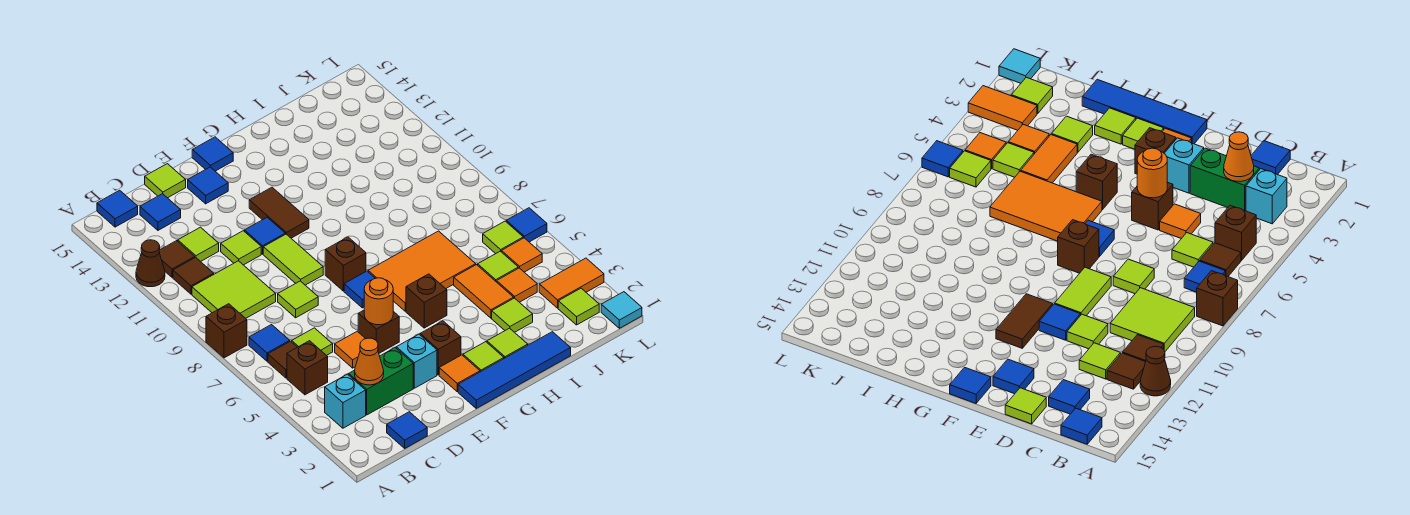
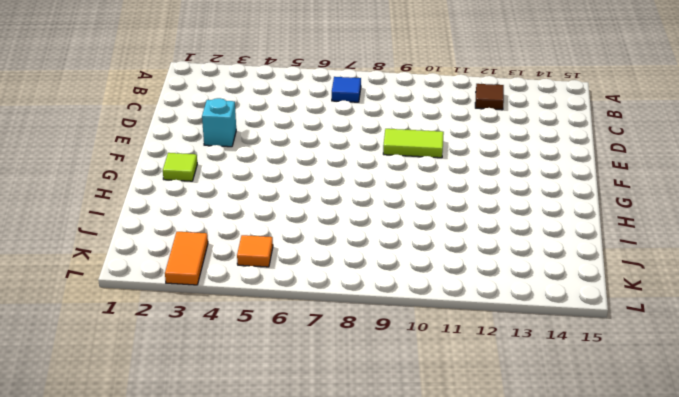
none -> brown brick A8 level 1
none -> brown cone A12 level 1
none -> cyan brick B3 level 1
none -> brown brick B5 level 1

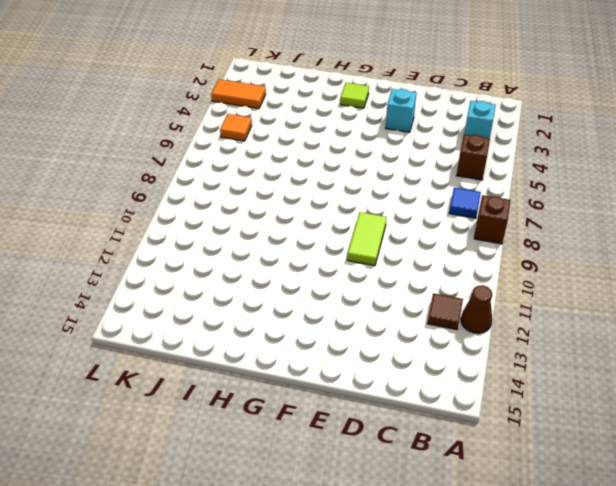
none -> brown tile B6 level 1
none -> lime tile B9:C10 level 1
none -> brown tile B11 level 1
none -> blue tile B15 level 1

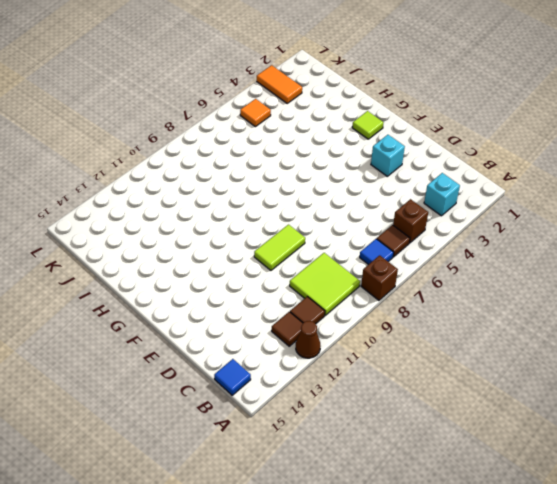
none -> blue tile C1 level 1
none -> green brick C3:D3 level 1
none -> lime tile C6 level 1
none -> lime tile C12 level 1

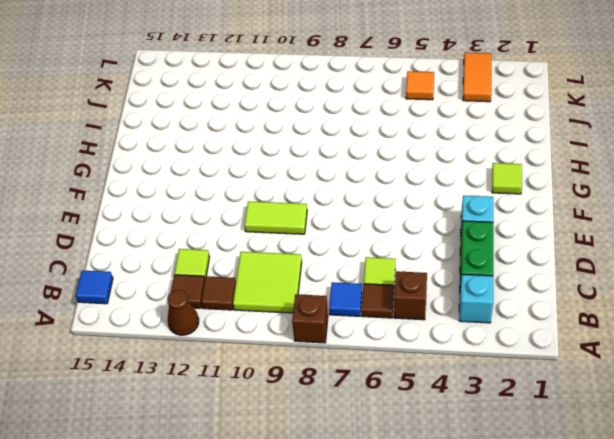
none -> blue tile C1 level 1
none -> blue tile C14 level 1
none -> orange tile D5 level 1
none -> lime tile D8 level 1

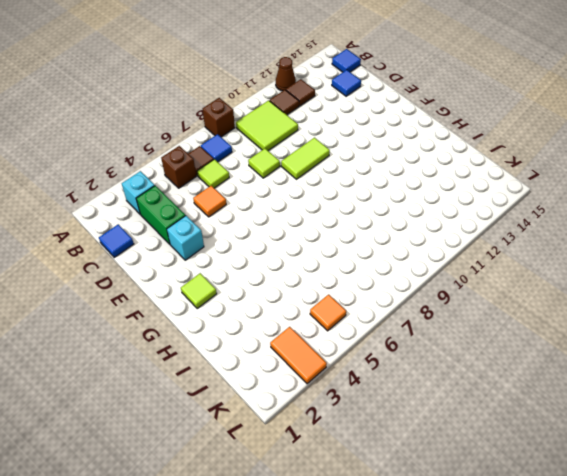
none -> lime tile C12 level 1
none -> lime tile D11 level 1
none -> lime tile D15 level 1
none -> brown brick E5 level 1

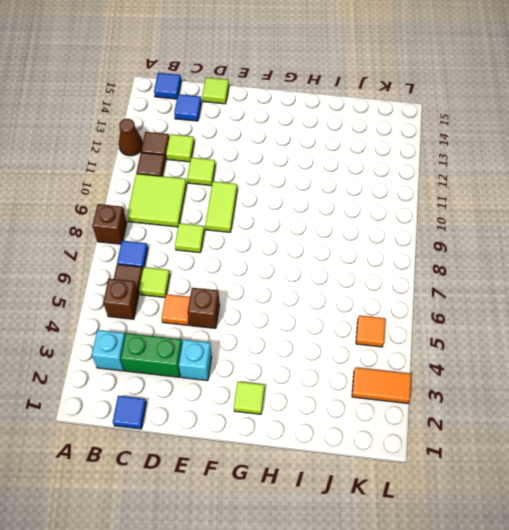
none -> blue tile E11 level 1
none -> blue tile E14 level 1
none -> blue tile F1:I1 level 1
none -> orange tile F2 level 1

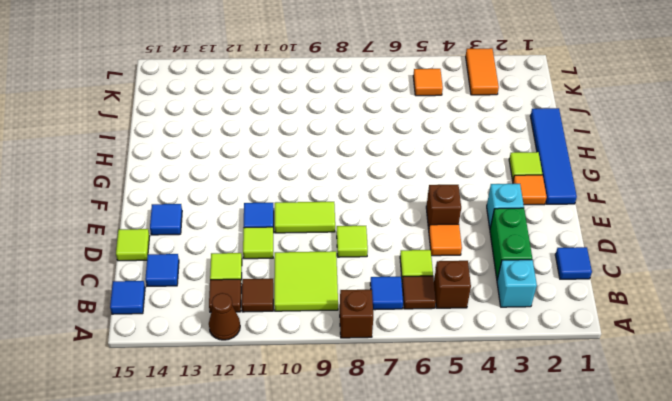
none -> brown brick F3 level 1
none -> blue tile F7 level 1
none -> brown brick F8 level 1
none -> brown tile F11:F12 level 1

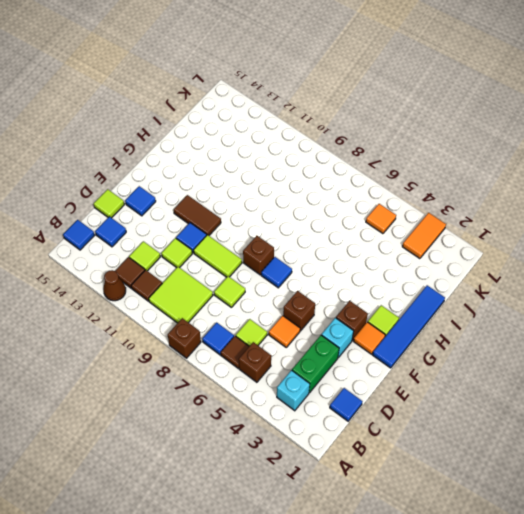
none -> blue tile F15 level 1
none -> brown brick G5 level 1
none -> orange tile G6:I7 level 1
none -> lime tile H2 level 1

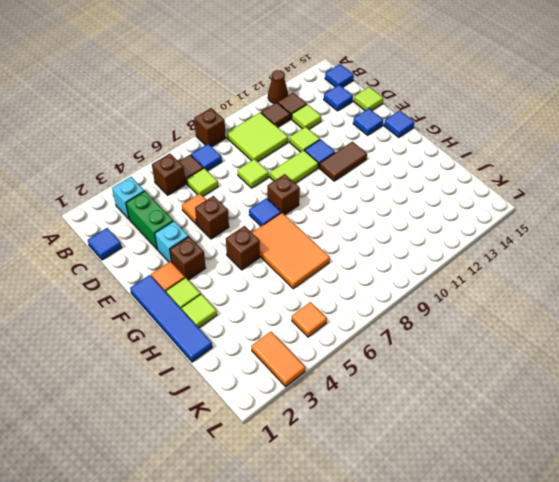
none -> lime tile I3 level 1
none -> orange tile I4:I5 level 1
none -> orange tile J4 level 1
none -> lime tile J5 level 1

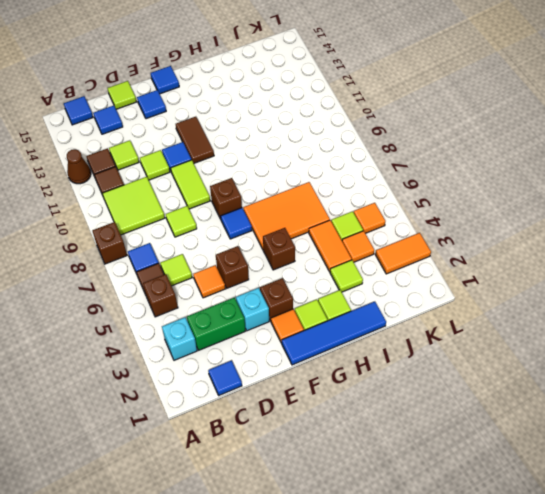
none -> lime tile K2 level 1
none -> lime tile K6 level 1
none -> cyan tile L1 level 1
none -> blue tile L6 level 1

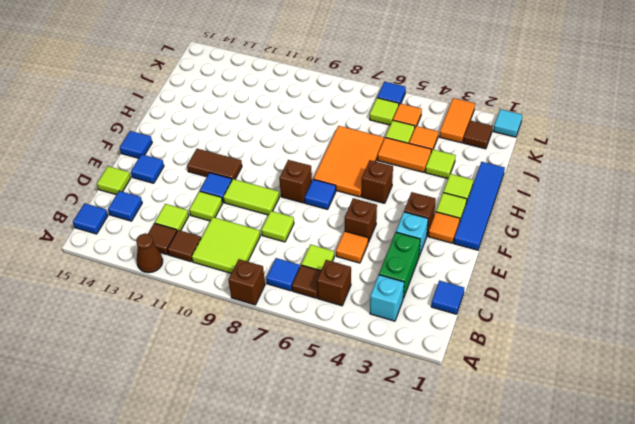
brown tile K2 level 1 -> lime tile K2 level 1
none -> orange cone C3 level 2
none -> orange round brick E5 level 2

